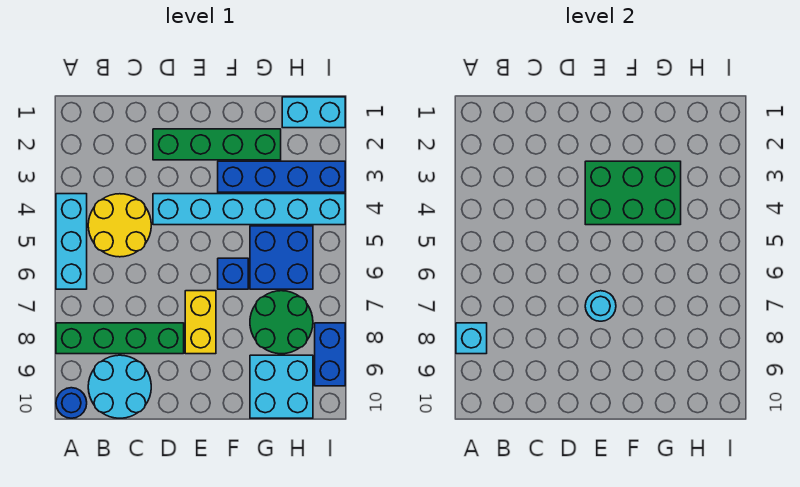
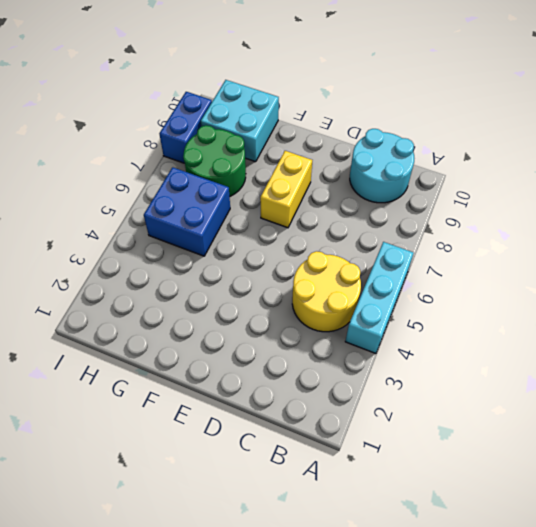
none -> green brick A8:D8 level 1
none -> blue round brick A10 level 1
none -> green brick D2:G2 level 1

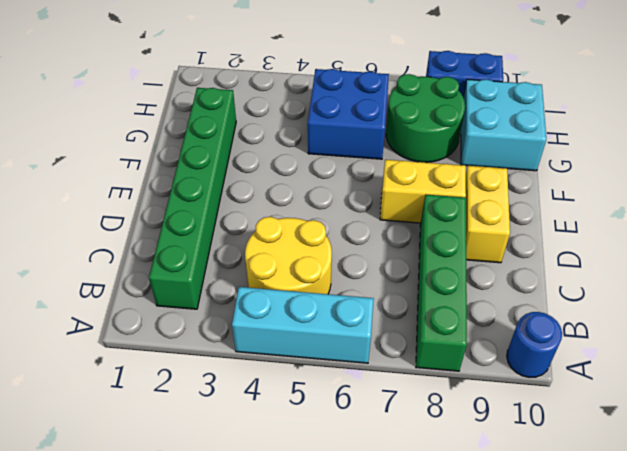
green brick B2:G2 level 1 -> green brick D2:G2 level 1
yellow brick D9:E9 level 1 -> none
none -> cyan round brick B9:C10 level 1
none -> cyan brick D4:I4 level 1
none -> blue brick F3:I3 level 1

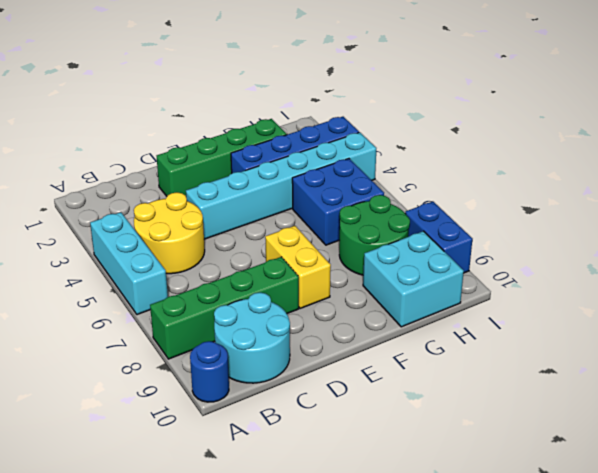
none -> blue brick F6 level 1
none -> cyan brick H1:I1 level 1
none -> cyan brick A8 level 2

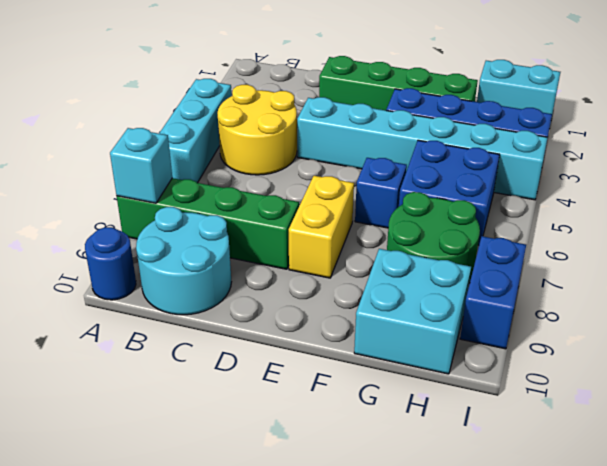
none -> green brick E3:G4 level 2
none -> cyan round brick E7 level 2

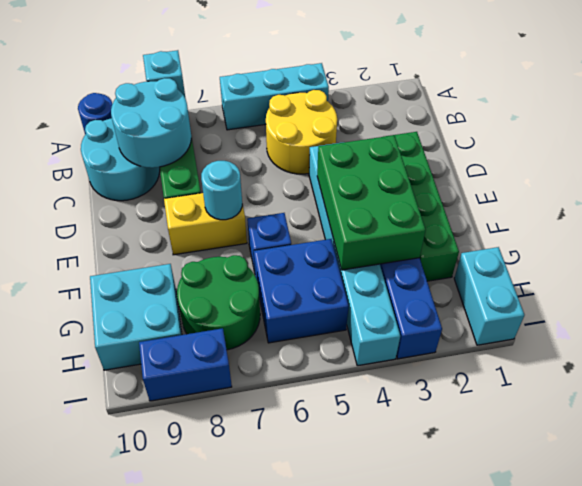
cyan round brick B8:C9 level 2 -> none

